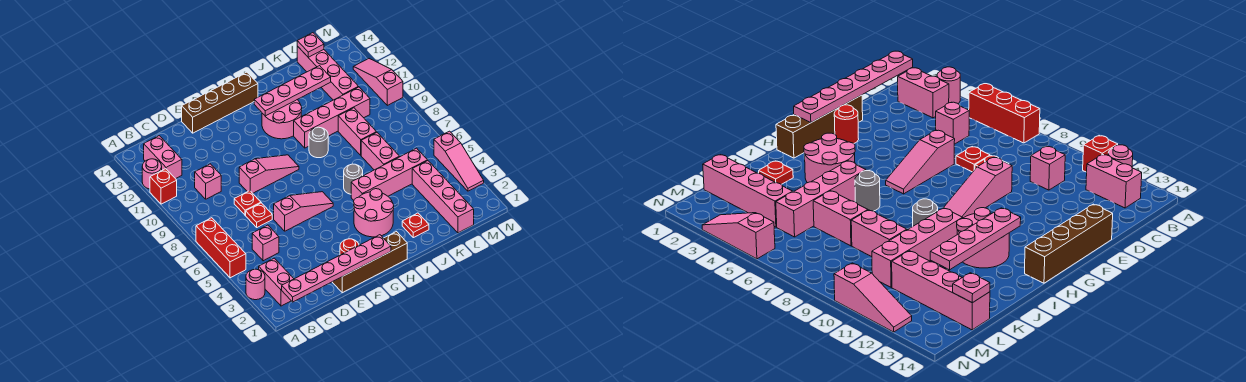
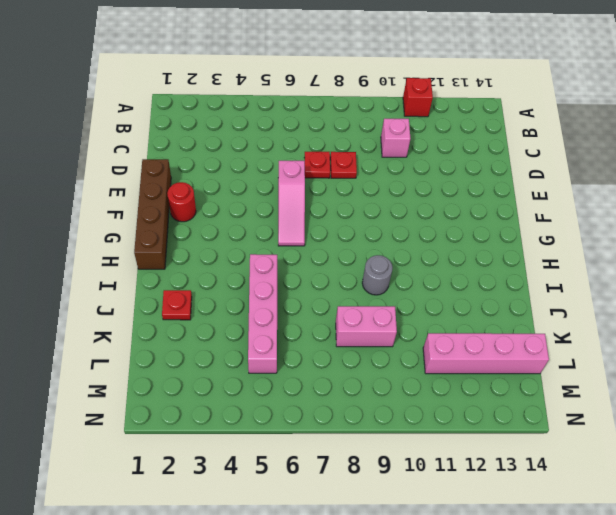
none -> pink round brick A3 level 1
none -> red brick A5:A7 level 1
none -> pink round brick A12 level 1
none -> pink brick B2:B3 level 1

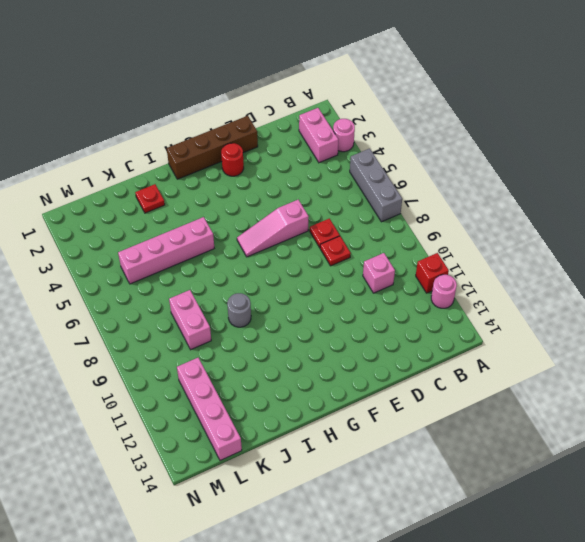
grey brick A5:A7 level 1 -> red brick A5:A7 level 1
none -> pink brick B12:B13 level 1
none -> pink brick C5 level 1
none -> pink slope E9:G9 level 1 top E
none -> brown brick E14:H14 level 1

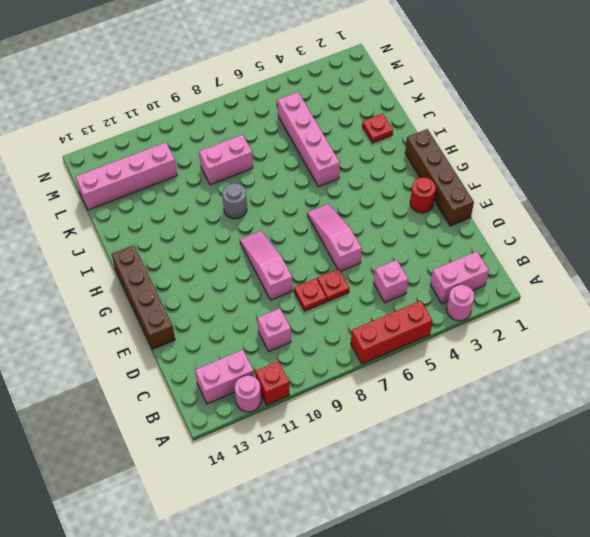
none -> pink round brick H3:I4 level 1
none -> pink round brick H11:I12 level 1
none -> grey round brick I6 level 1
none -> pink brick I10:L10 level 1

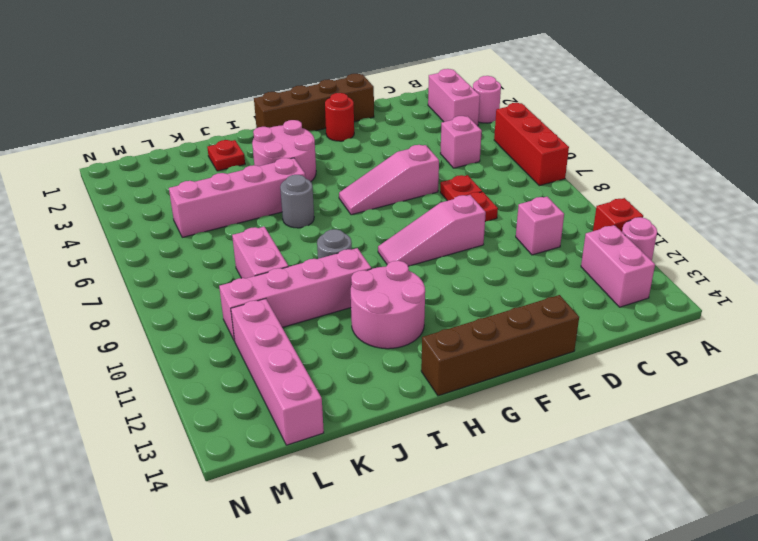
none -> pink brick K6:K7 level 1
none -> pink brick L1:L4 level 1
none -> pink slope N3:N5 level 1 top 5
none -> pink slope N10:N12 level 1 top 10

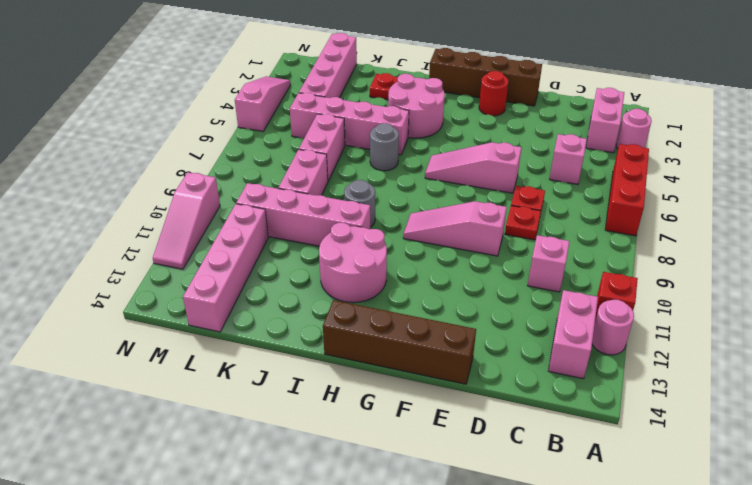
none -> pink plate B1:G1 level 2
none -> pink plate H12:K12 level 2
none -> pink plate L14 level 2

